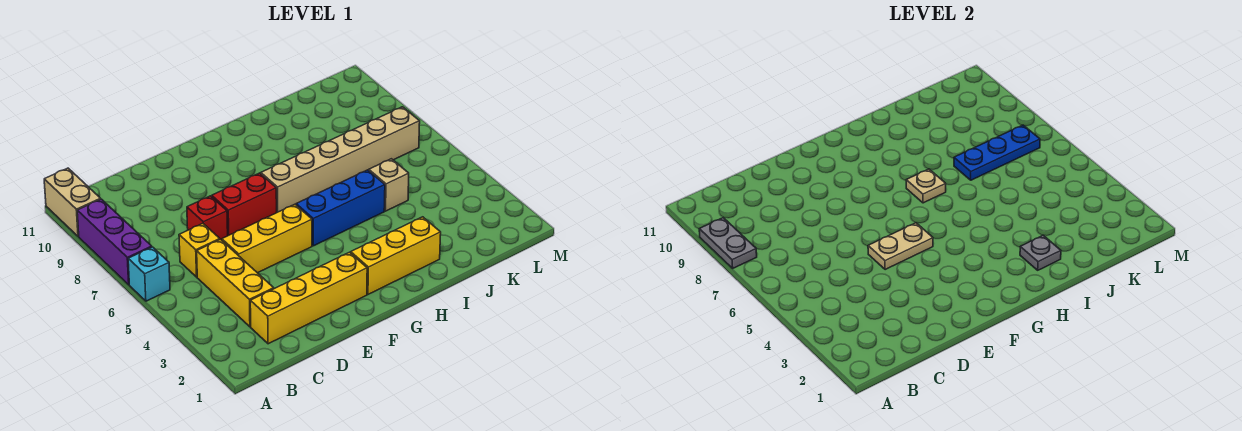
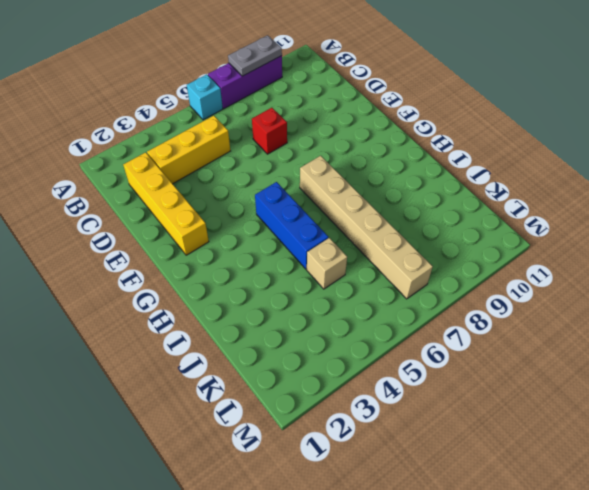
none -> tan brick A10:A11 level 1
none -> yellow brick C6 level 1
none -> yellow brick D5:F5 level 1

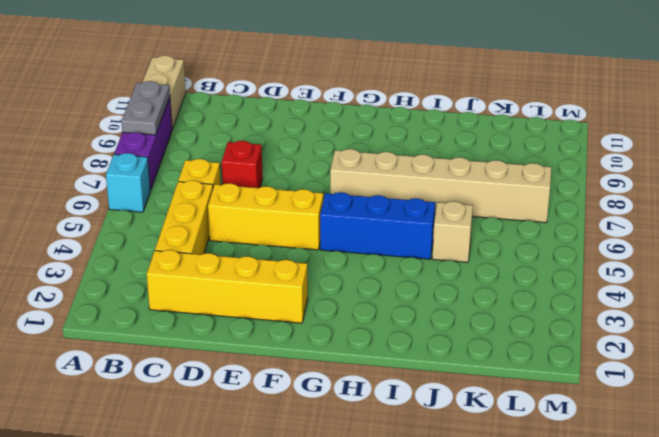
none -> red brick E7:F7 level 1
none -> yellow brick G2:I2 level 1
none -> tan plate E5:F5 level 2

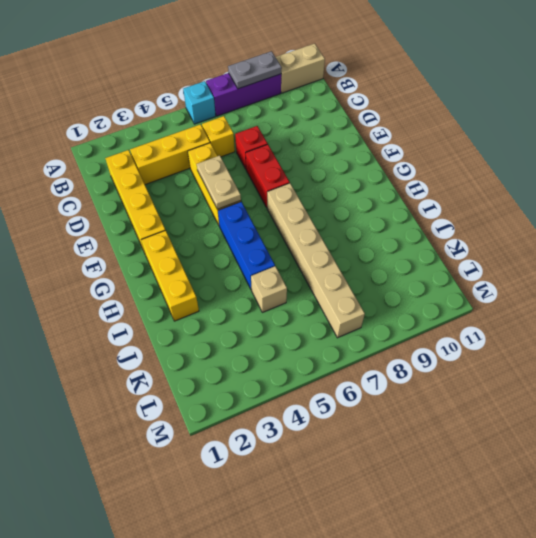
none -> tan plate H7 level 2
none -> grey plate I2 level 2
none -> blue plate J7:L7 level 2

